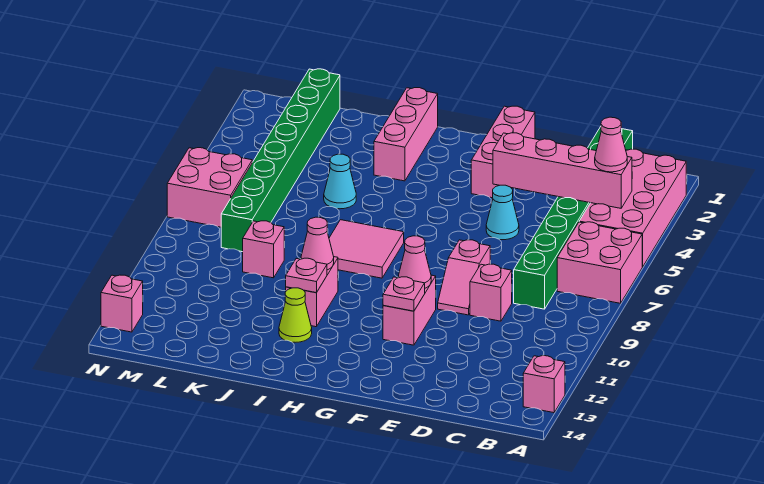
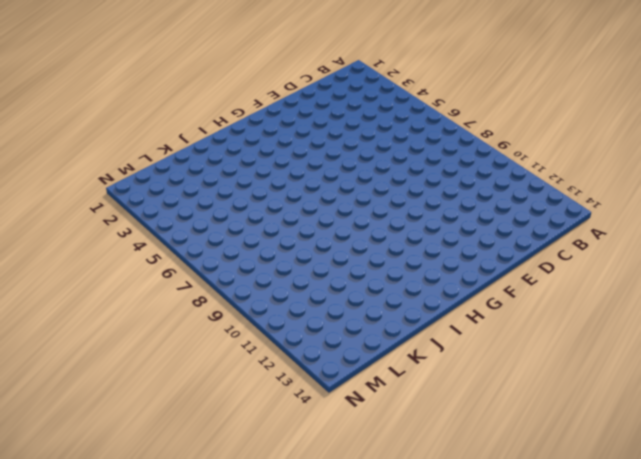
none -> pink brick A2:B5 level 1
none -> pink brick A6:B7 level 1
none -> pink brick A13 level 1

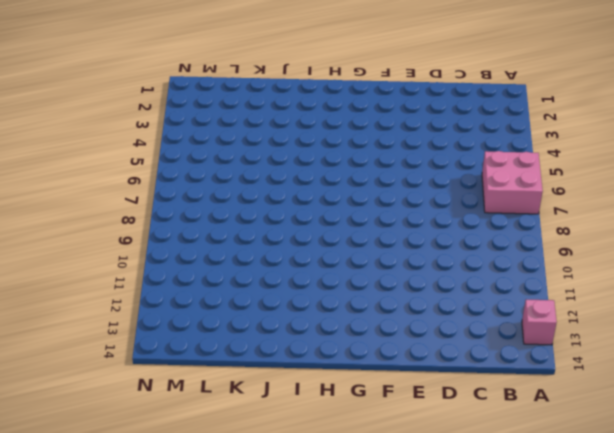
none -> pink brick A2:B5 level 1
none -> green brick C1:C8 level 1
none -> pink brick D9 level 1

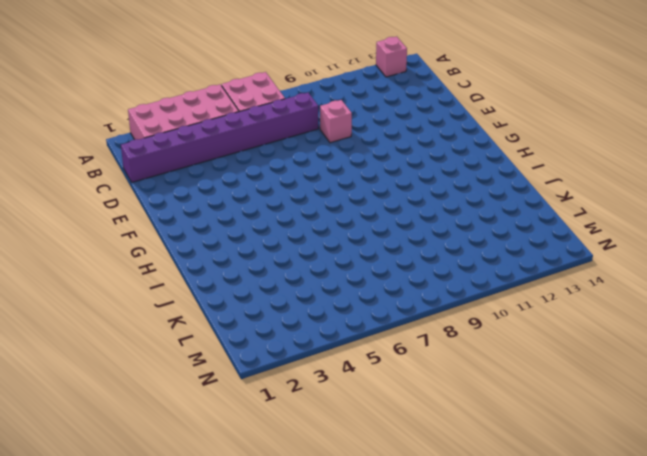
purple brick C1:C8 level 1 -> green brick C1:C8 level 1
none -> cyan cone E5 level 1
none -> pink slope E8:E9 level 1 top 8
none -> pink brick F1:F3 level 1

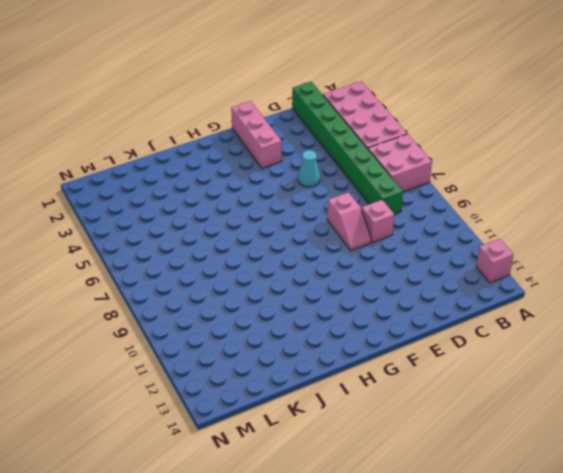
none -> pink brick F10:F11 level 1
none -> pink tile H7:I8 level 1
none -> pink brick I1:I3 level 1

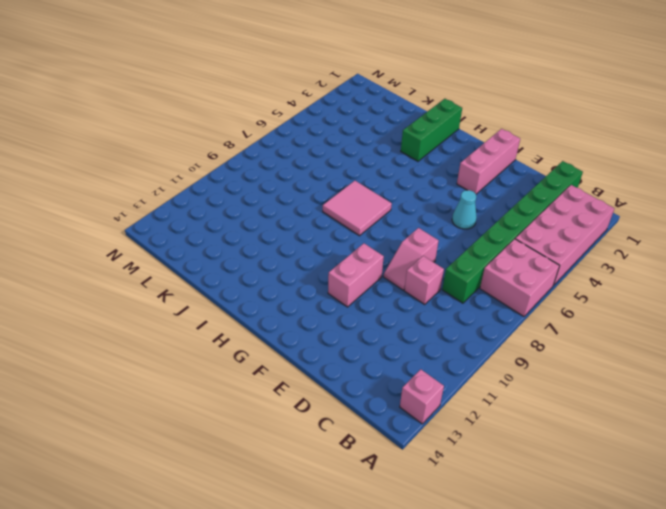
green brick I1:I3 level 1 -> pink brick I1:I3 level 1
none -> pink brick I10:I11 level 1
none -> lime cone I12 level 1
none -> cyan cone J5 level 1

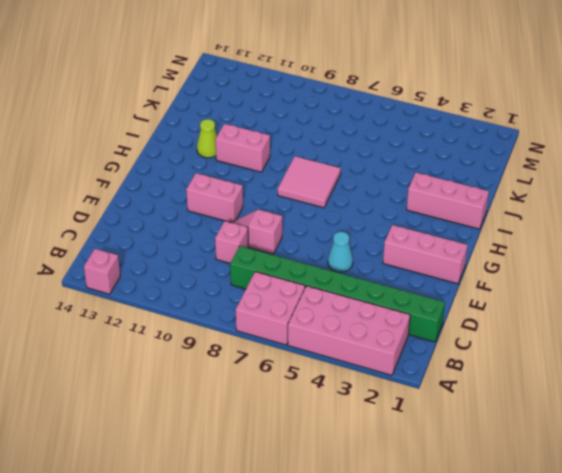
none -> cyan cone J5 level 1
none -> pink brick K9 level 1
none -> green brick L1:L8 level 1

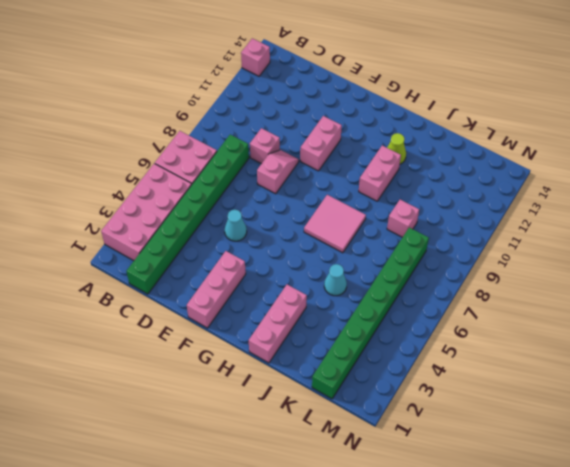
none -> pink brick M6:N7 level 1
none -> pink brick N13 level 1
none -> pink brick B4:E4 level 2

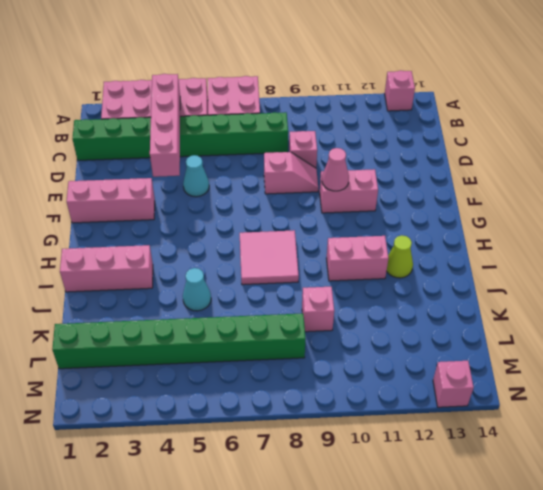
none -> pink brick M6:N7 level 1
none -> pink plate F11 level 2
none -> pink cone I10 level 2

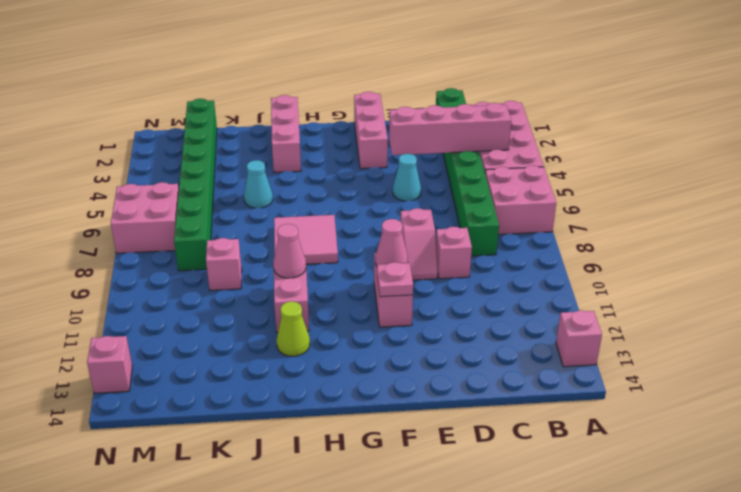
none -> pink plate I11 level 2
none -> pink cone B4 level 3

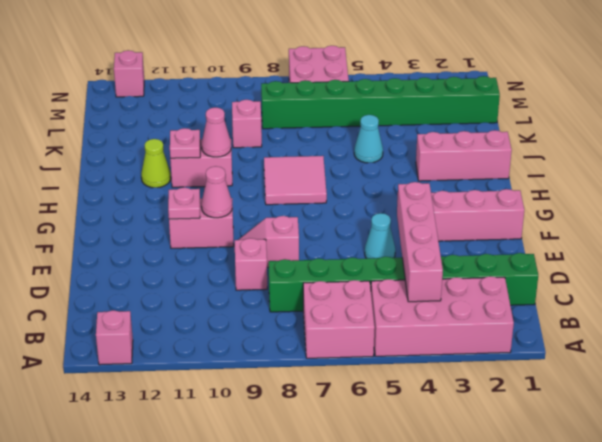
none -> pink cone B4 level 3

